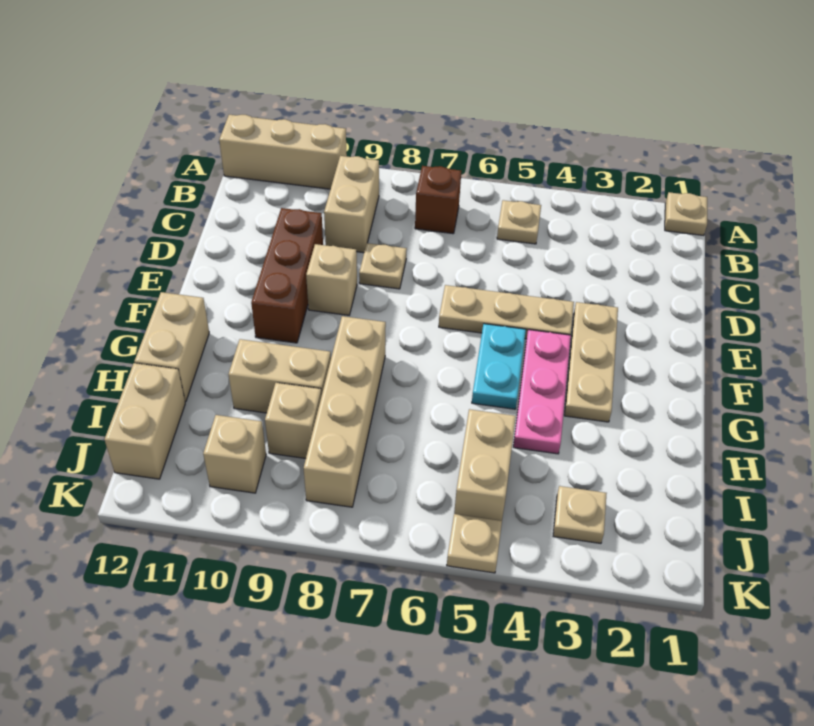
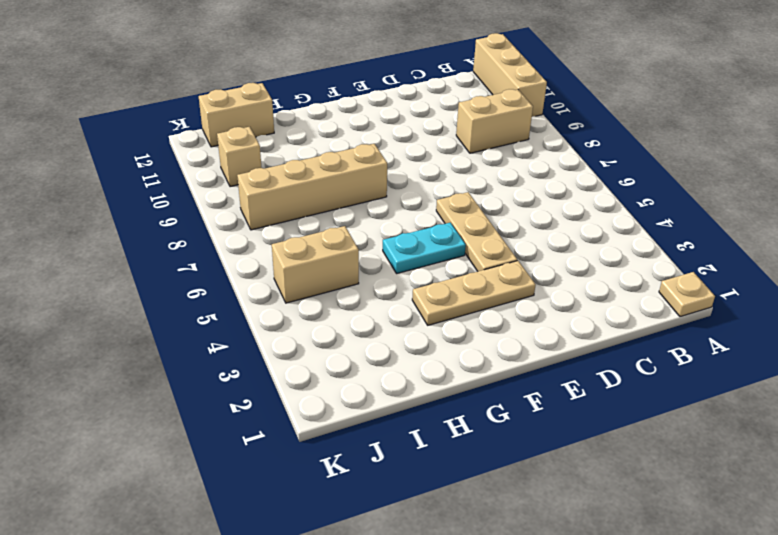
none -> tan plate B5 level 1
none -> brown brick B7 level 1
none -> tan plate D8 level 1

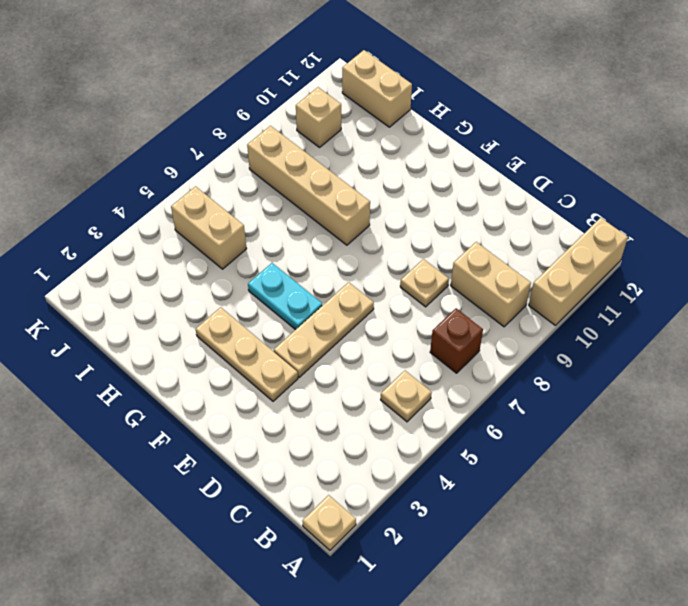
none -> brown brick D10:F10 level 1
none -> tan brick E9 level 1
none -> pink plate F4:H4 level 1

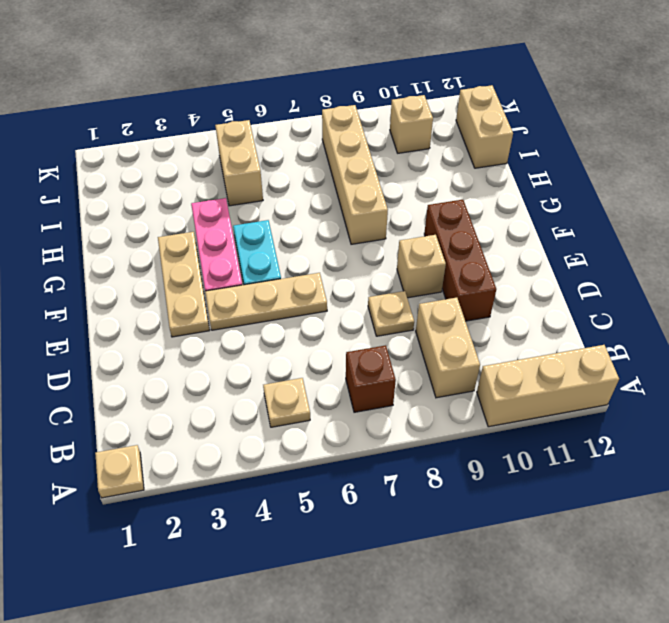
none -> tan brick G12:H12 level 1
none -> tan brick H9:H10 level 1
none -> tan brick I9 level 1

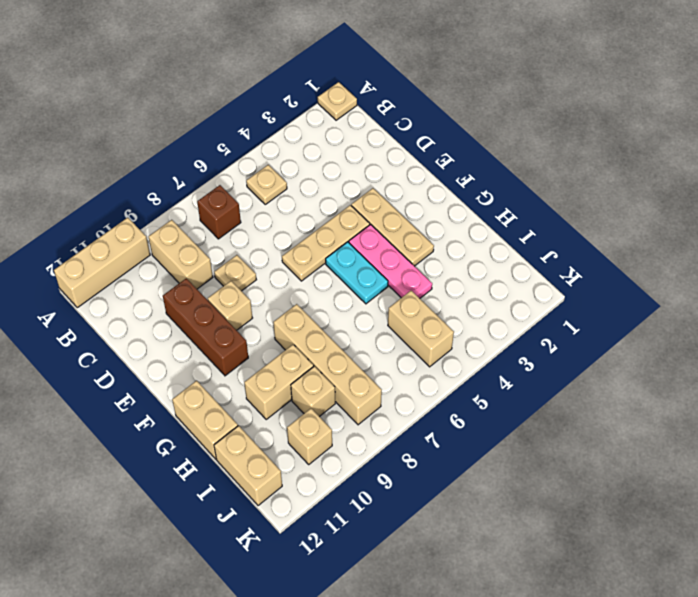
none -> tan plate J3 level 1
none -> tan plate K5 level 1

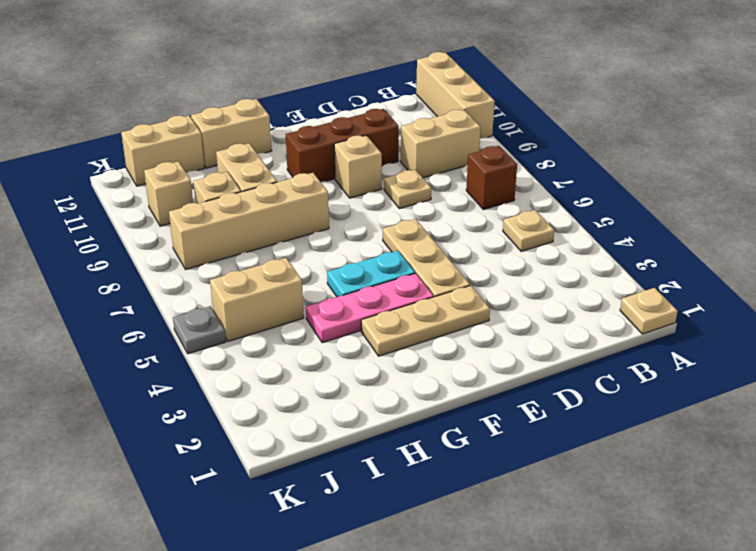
grey plate K5 level 1 -> tan plate K5 level 1
none -> tan plate J3 level 1

